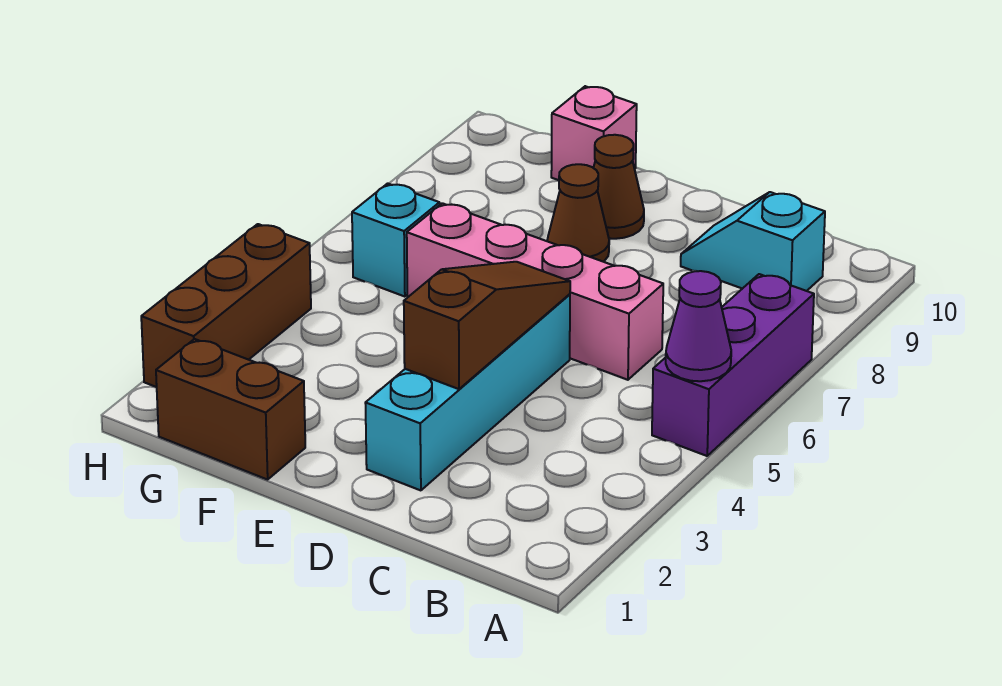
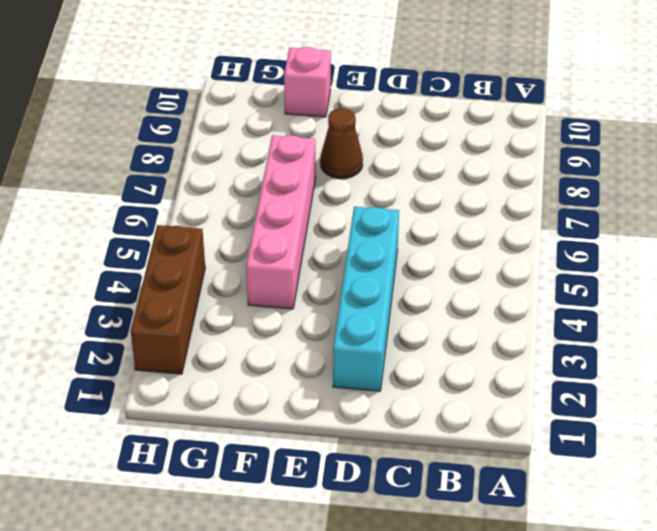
pink brick F4:F7 level 1 -> pink brick C6:F6 level 1
none -> purple brick A5:A7 level 1
none -> cyan slope B9:C9 level 1 top B
none -> brown cone E9 level 1

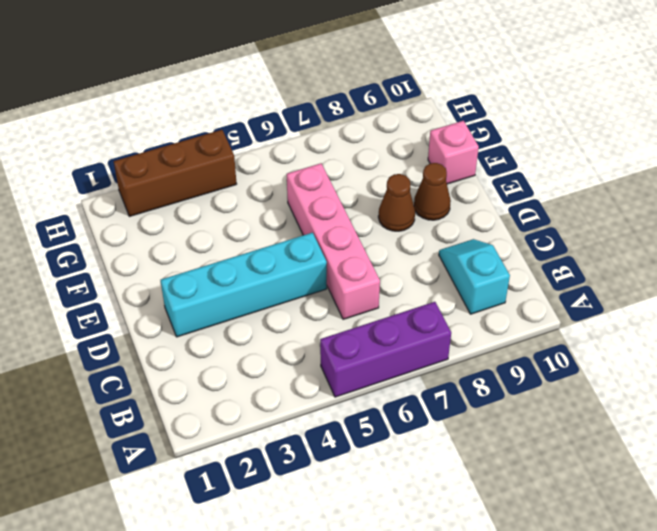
none -> brown brick F1:G1 level 1
none -> cyan brick G6 level 1
none -> purple cone A5 level 2

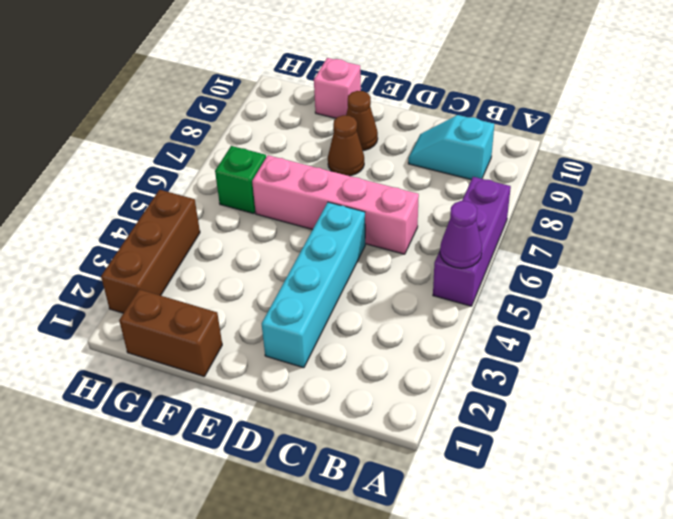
green brick G6 level 1 -> cyan brick G6 level 1
none -> brown slope D3:D5 level 2 top 3

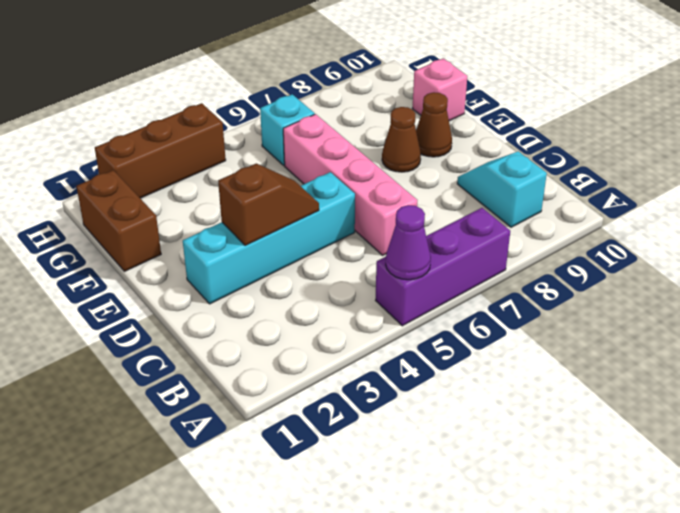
brown slope D3:D4 level 2 top 3 -> brown slope D3:D5 level 2 top 3

